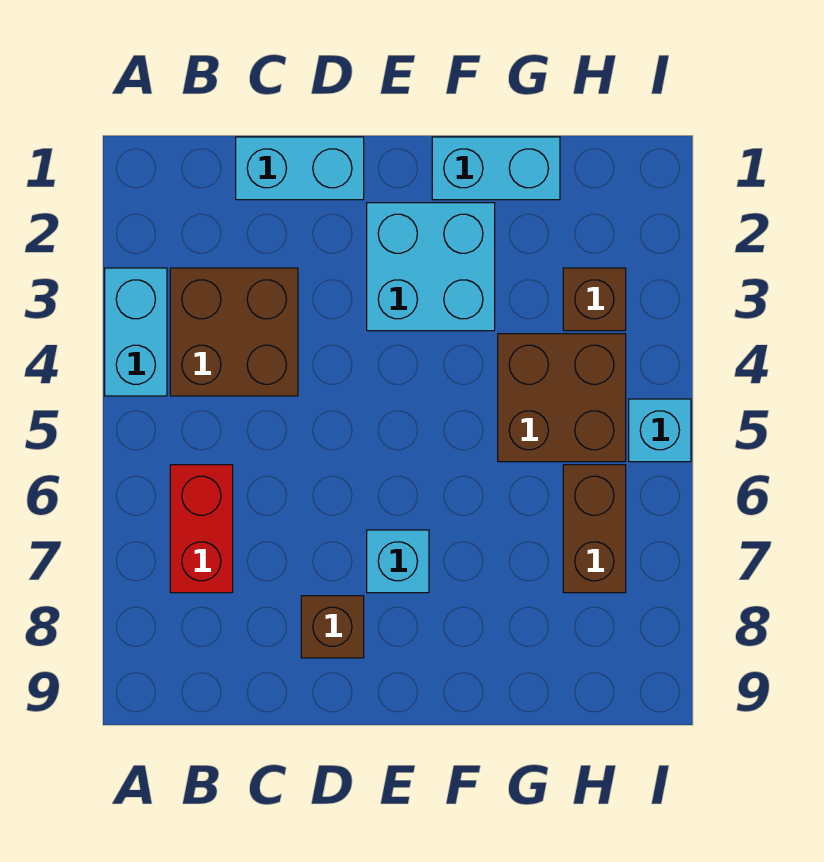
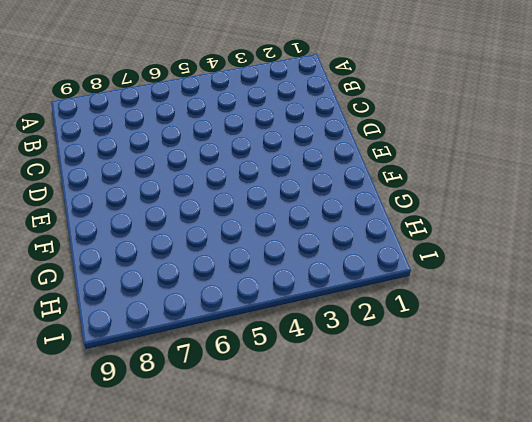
none -> cyan brick A3:A4 level 1
none -> brown brick B3:C4 level 1
none -> red brick B6:B7 level 1

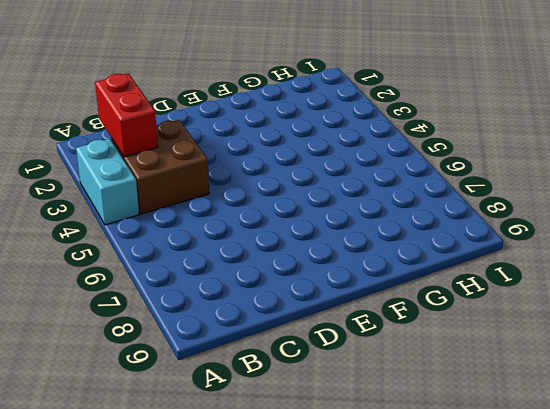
red brick B2:B3 level 2 -> red brick B6:B7 level 1
none -> cyan brick C1:D1 level 1
none -> brown brick D8 level 1
none -> cyan brick E2:F3 level 1

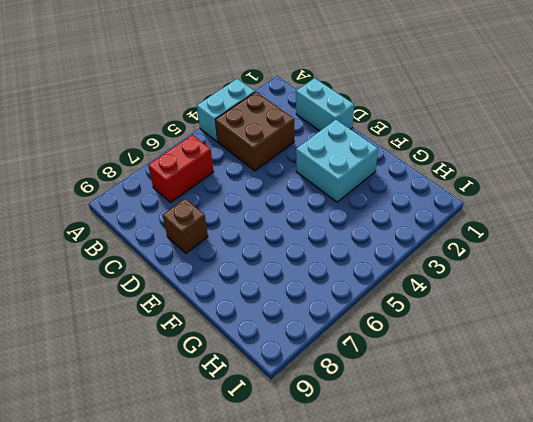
none -> cyan brick E7 level 1
none -> cyan brick F1:G1 level 1
none -> brown brick G4:H5 level 1

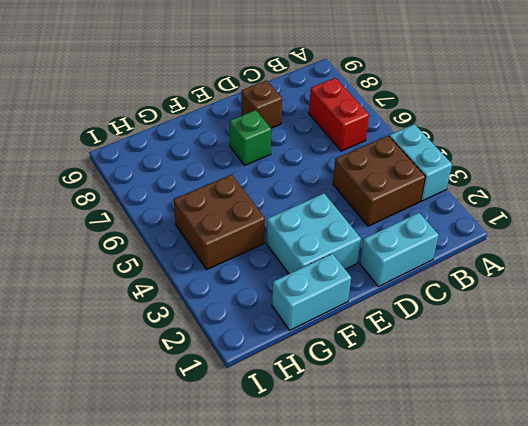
green brick E7 level 1 -> cyan brick E7 level 1
none -> brown brick H3 level 1
none -> brown brick H6:H7 level 1
none -> cyan brick I5 level 1

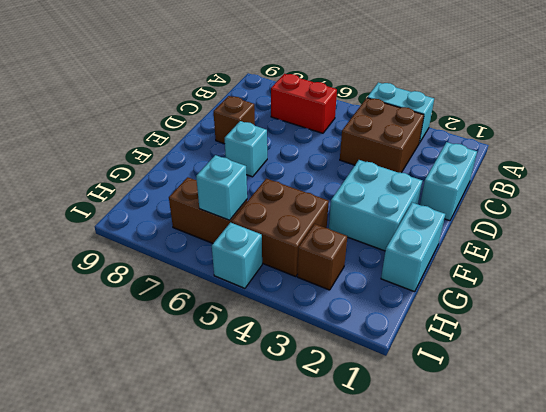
cyan brick H6 level 2 -> none

